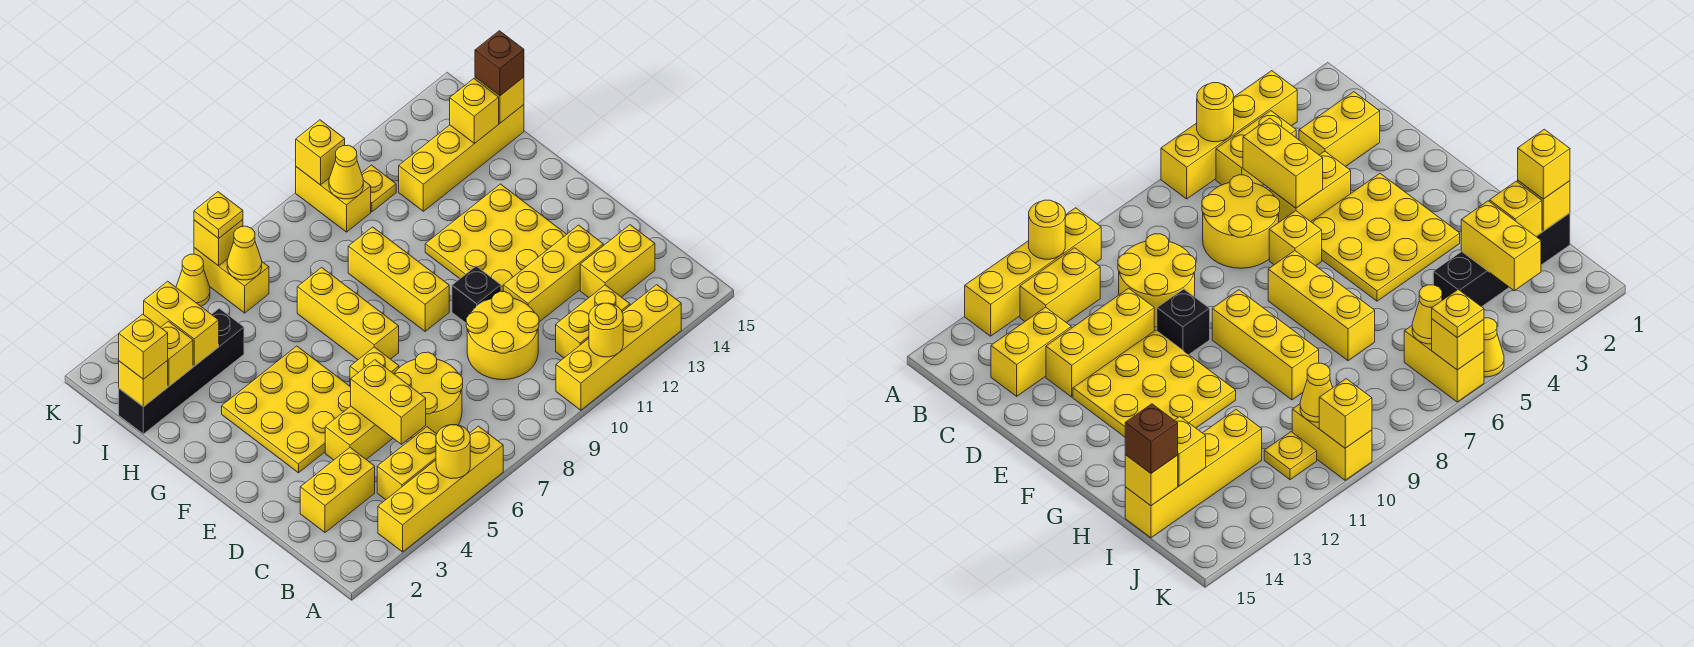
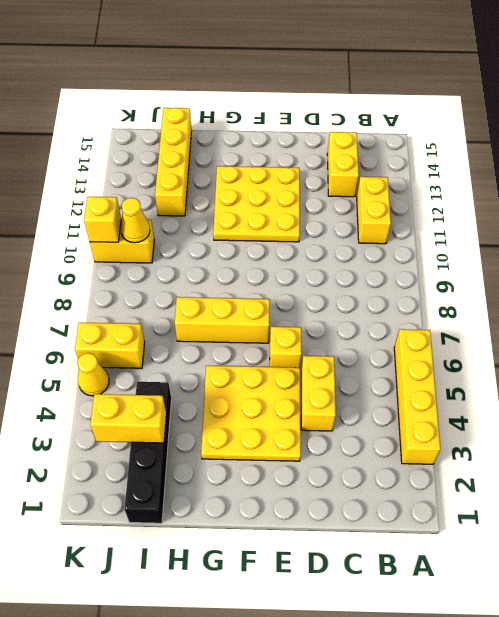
none -> yellow brick A10:A13 level 1
none -> yellow brick B4:B5 level 1
none -> yellow brick C2:C3 level 1
none -> yellow round brick C6:D7 level 1

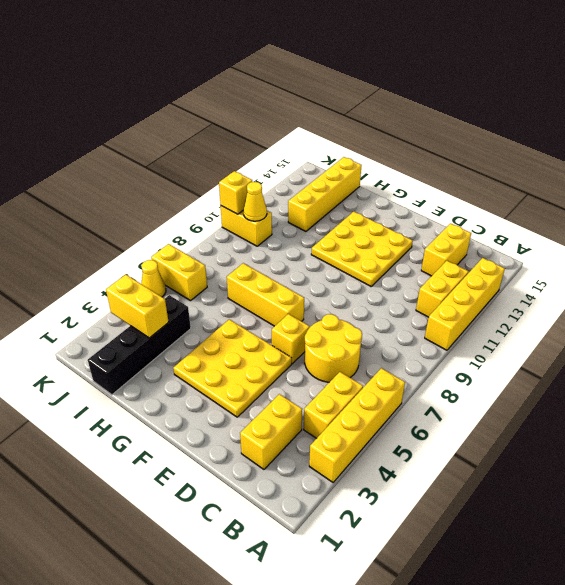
none -> yellow round brick C9:D10 level 1
none -> yellow brick D4:D5 level 1
none -> yellow brick D11:D13 level 1
none -> black brick E10 level 1

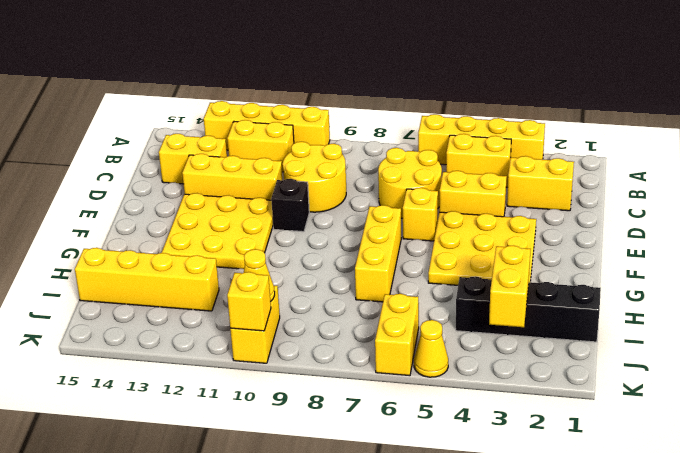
none -> yellow brick F9:H9 level 1
none -> yellow plate J11 level 1
none -> yellow round brick A5 level 2
none -> yellow round brick A11 level 2

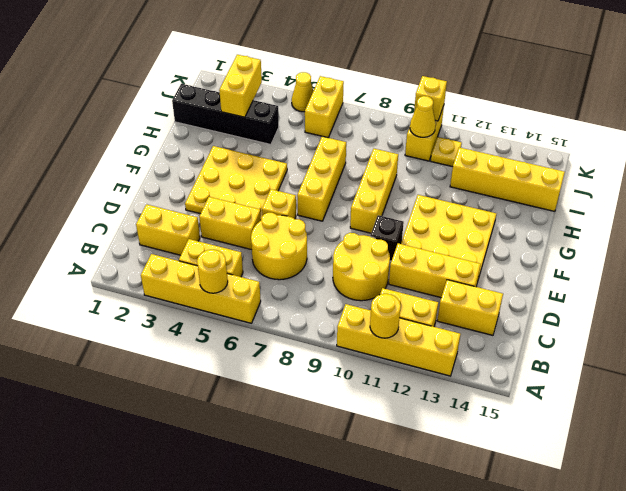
none -> yellow brick C5:D5 level 2
none -> yellow brick I1 level 2
none -> yellow brick I2 level 2
none -> yellow brick I14 level 2

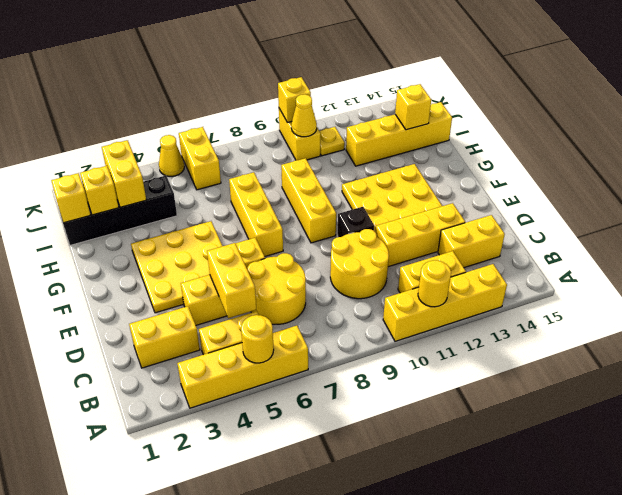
none -> yellow brick I15 level 2
none -> yellow cone J6 level 2
none -> yellow brick K6 level 2
none -> yellow brick I1 level 3

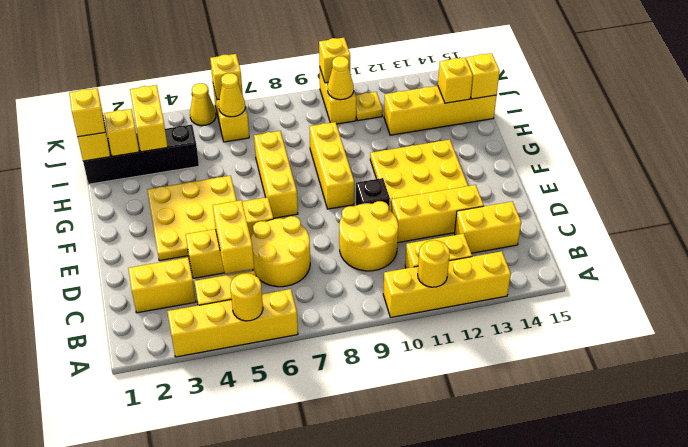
none -> brown brick I15 level 3
none -> yellow plate K6 level 3

